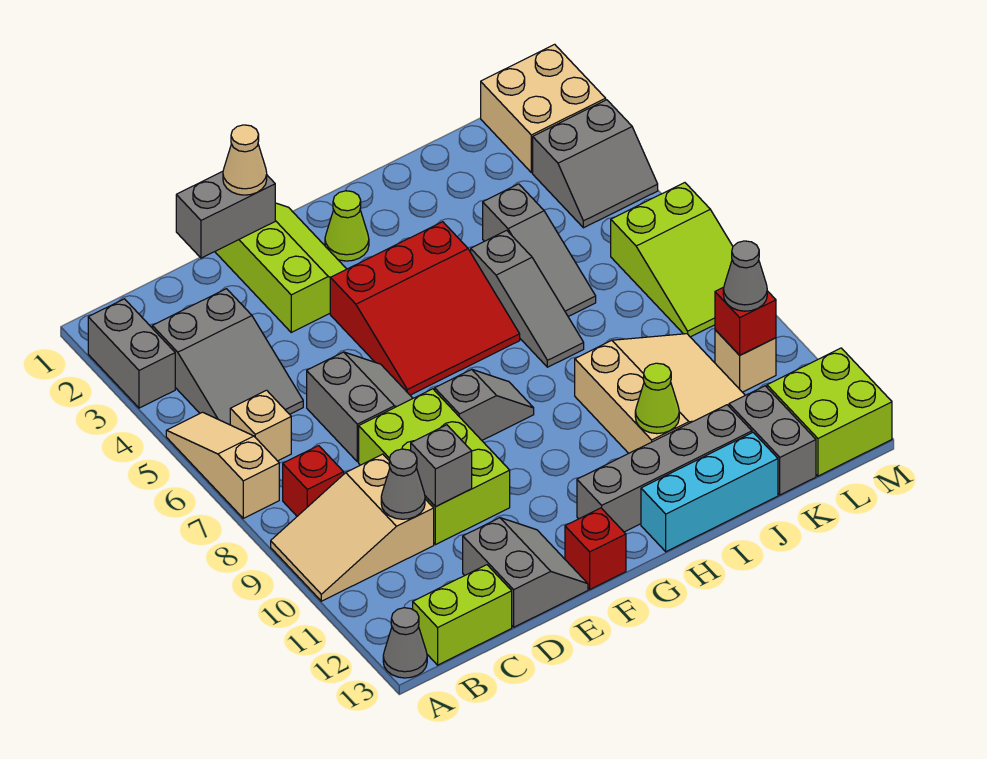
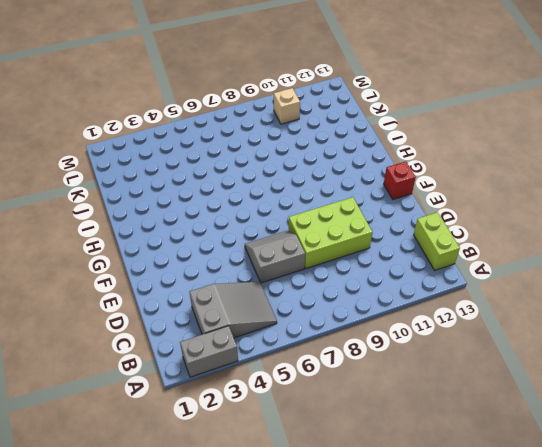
none -> tan slope A5:A7 level 1 top 7
none -> tan slope A9:C10 level 1 top C
none -> grey cone A13 level 1
none -> tan brick B6 level 1

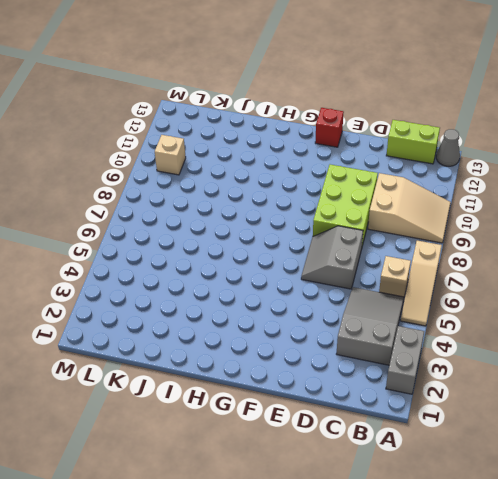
none -> red brick B8 level 1
none -> grey slope D12:E13 level 1 top D
none -> lime slope E1:F3 level 1 top E
none -> red slope F4:H6 level 1 top 4

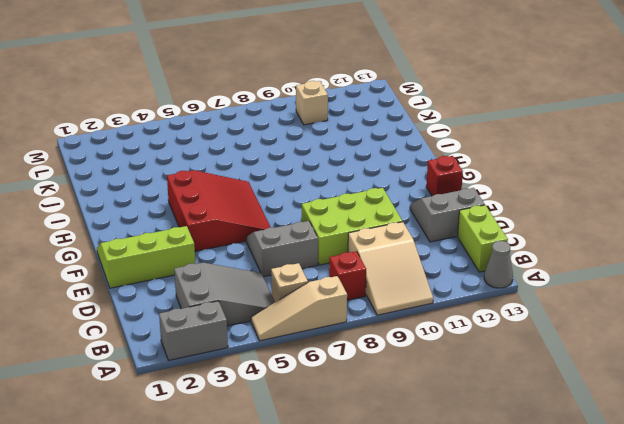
none -> grey slope F8:G8 level 1 top F
none -> lime cone G2 level 1
none -> grey brick G12:J12 level 1
none -> cyan brick H13:J13 level 1

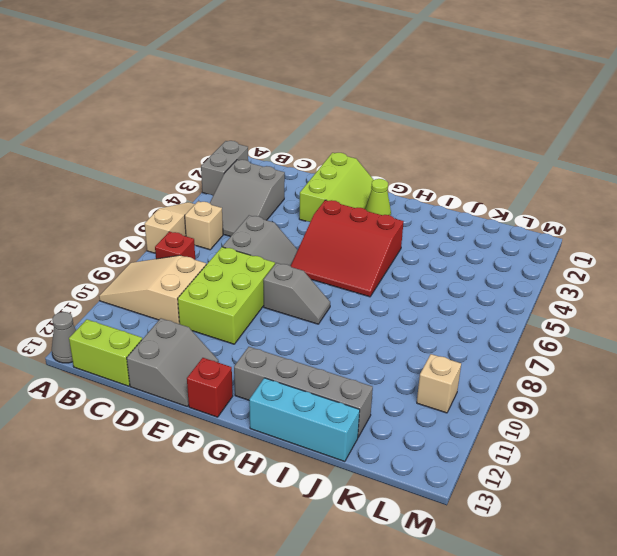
none -> grey slope I5:I7 level 1 top 5
none -> tan slope I9:K11 level 1 top I
none -> grey slope J4:J6 level 1 top 4
none -> grey brick K12:K13 level 1

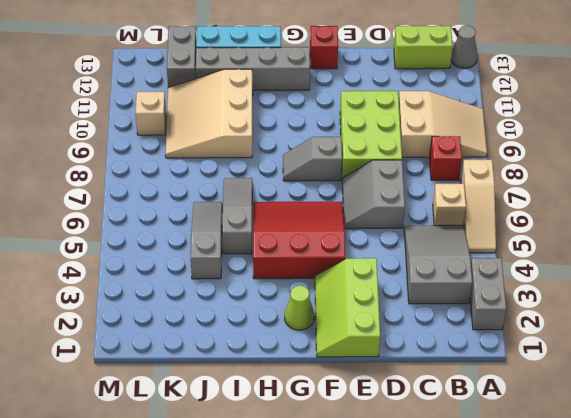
none -> grey slope D12:E13 level 1 top D
none -> tan brick L1:M2 level 1
none -> grey slope L3:M4 level 1 top 3
none -> lime slope L6:M8 level 1 top 6

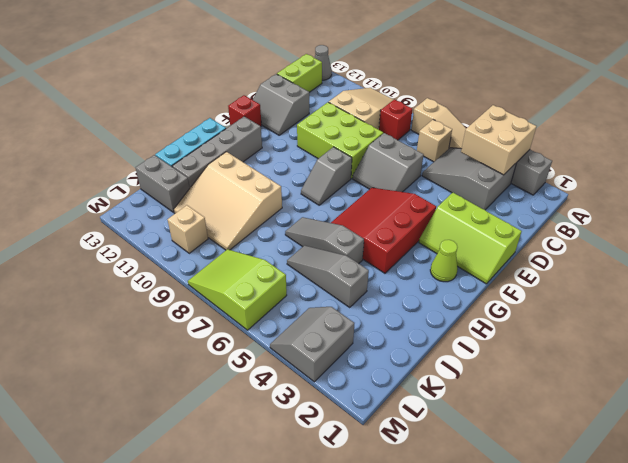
tan brick A3:B4 level 2 -> tan brick L1:M2 level 1
none -> lime brick L12:M13 level 1
none -> grey cone C10 level 2
none -> grey brick D1:E1 level 2
none -> grey brick D10 level 2

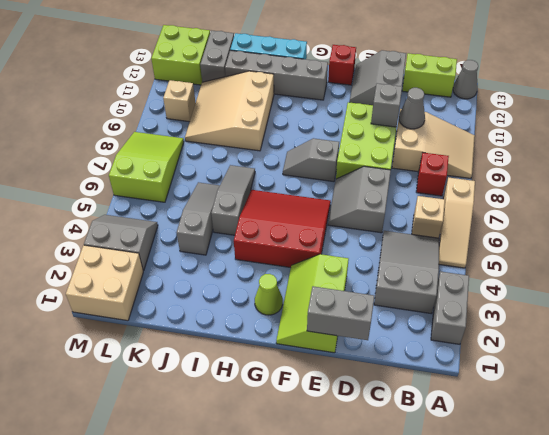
none -> lime cone I11 level 2
none -> red brick L10 level 2
none -> tan cone E1 level 3
none -> grey cone L10 level 3

